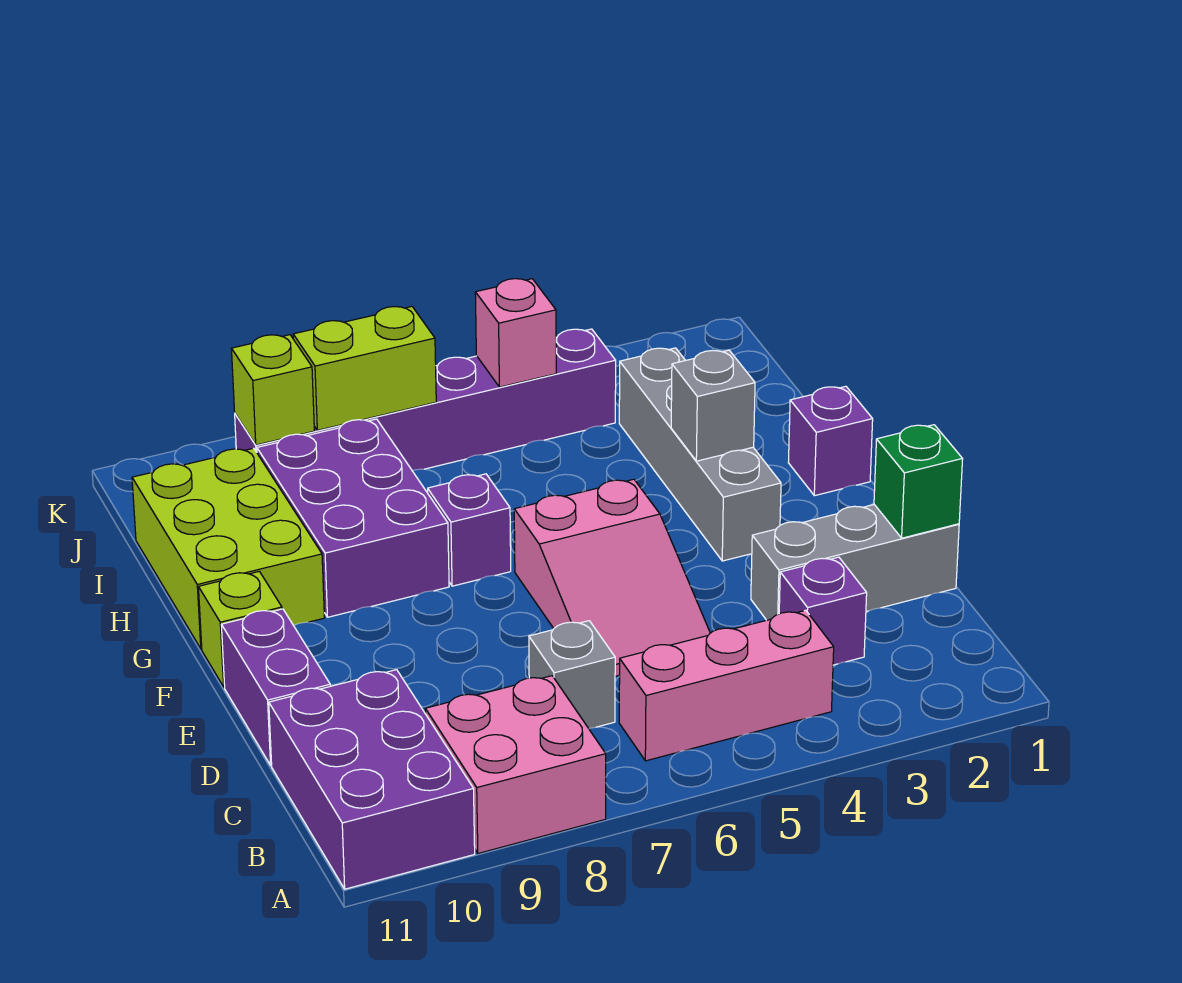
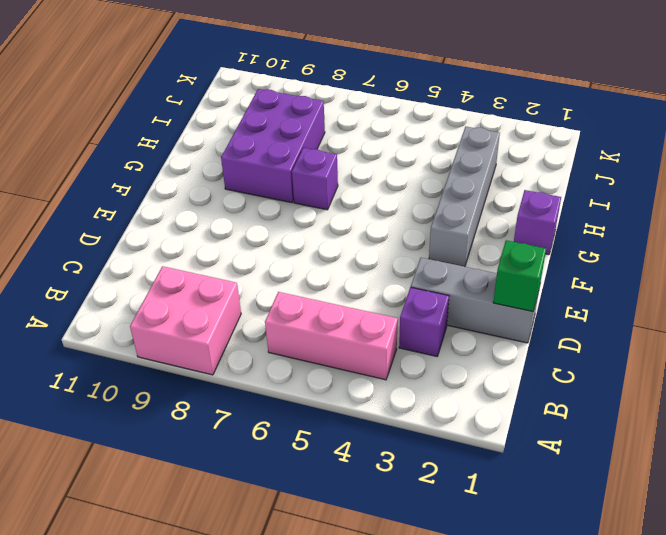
none -> purple brick A10:C11 level 1
none -> grey brick C7 level 1
none -> pink slope D5:F6 level 1 top F

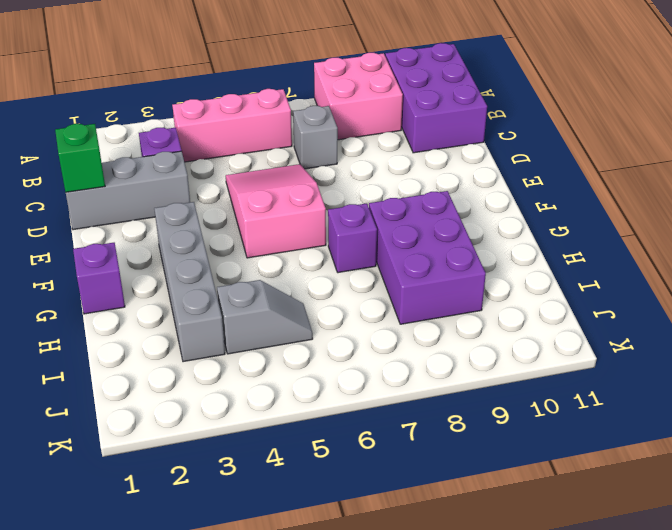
grey slope I4:I5 level 1 top 4 -> none
none -> purple brick D11:E11 level 1
none -> lime brick F11 level 1
none -> lime brick G10:I11 level 1

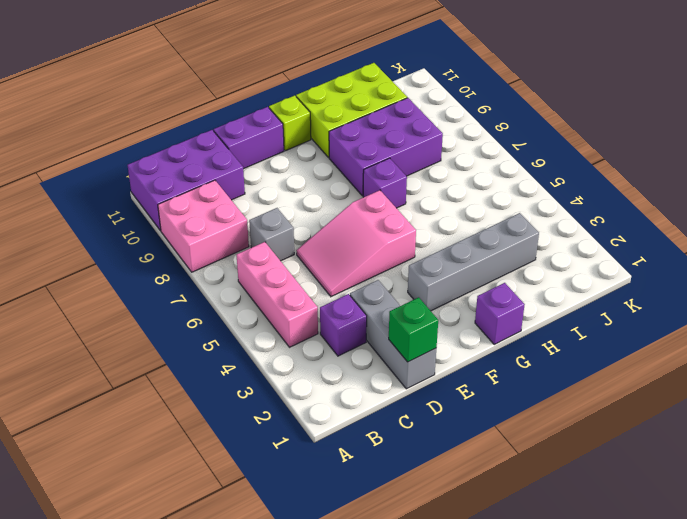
none -> purple brick J4:J9 level 1
none -> grey brick G3 level 2
none -> pink brick J5 level 2

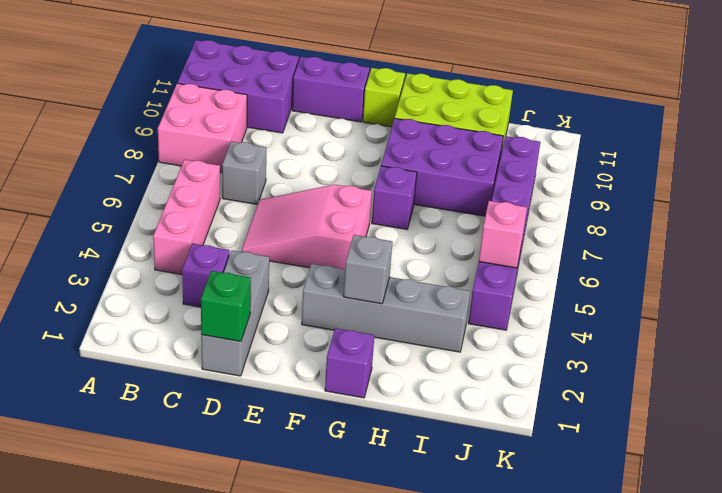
none -> lime brick J7:J8 level 2
none -> lime brick J9 level 2

